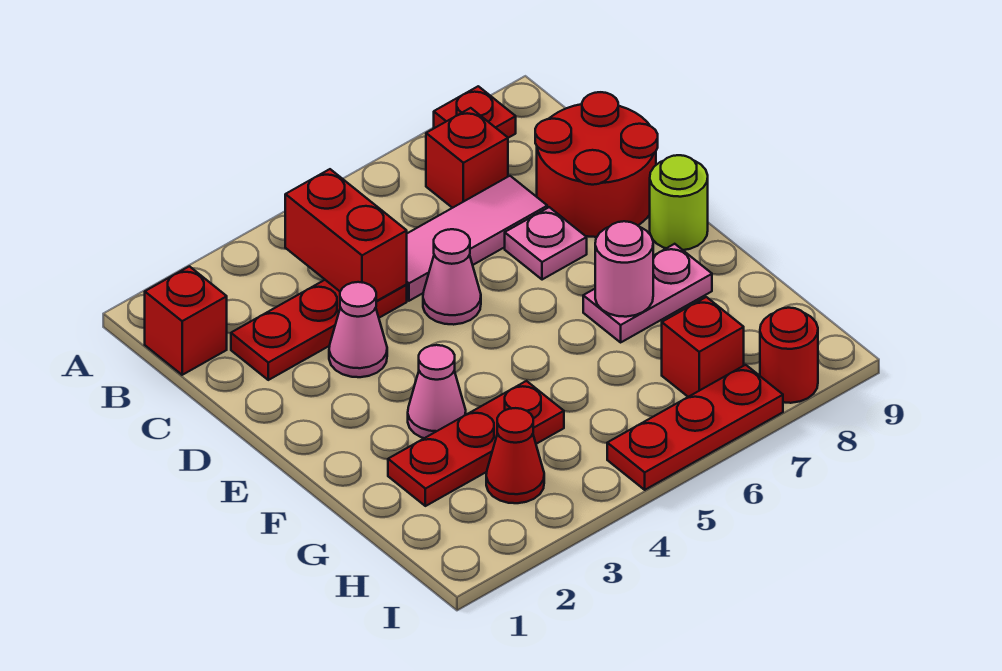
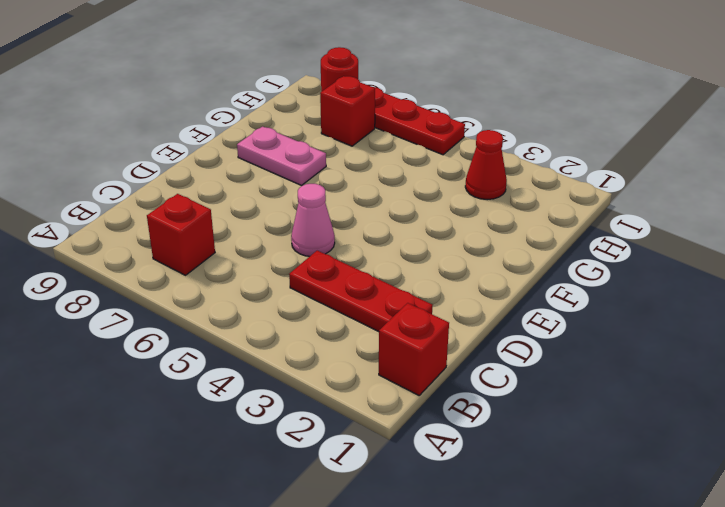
none -> red plate A8 level 1
none -> pink tile C5:C7 level 1
none -> red round brick C8:D9 level 1

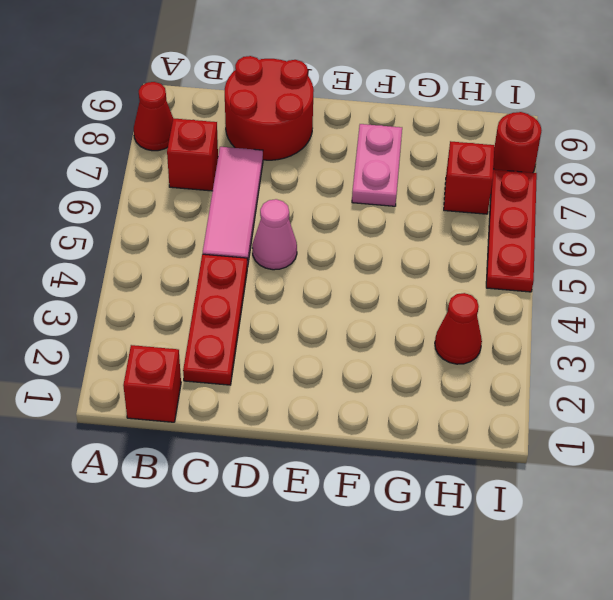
red cone A8 level 1 -> red plate A8 level 1
none -> pink cone D3 level 1
none -> pink plate D7 level 1
none -> lime round brick E9 level 1

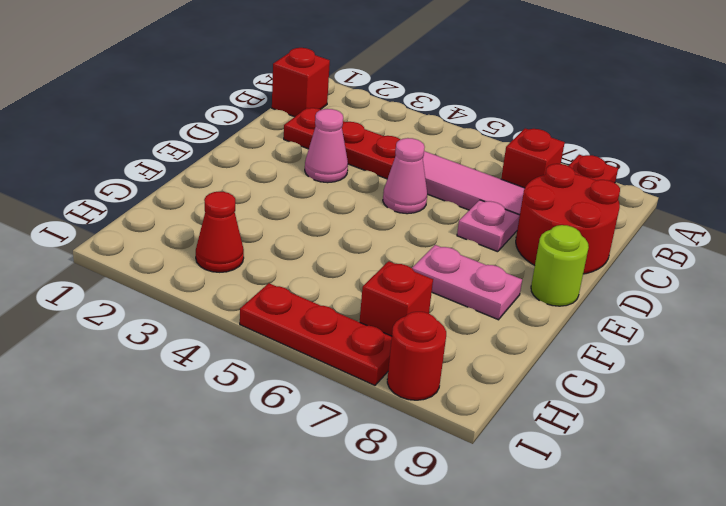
none -> pink cone F3 level 1
none -> red plate G2:G4 level 1
none -> red brick B4:C4 level 2

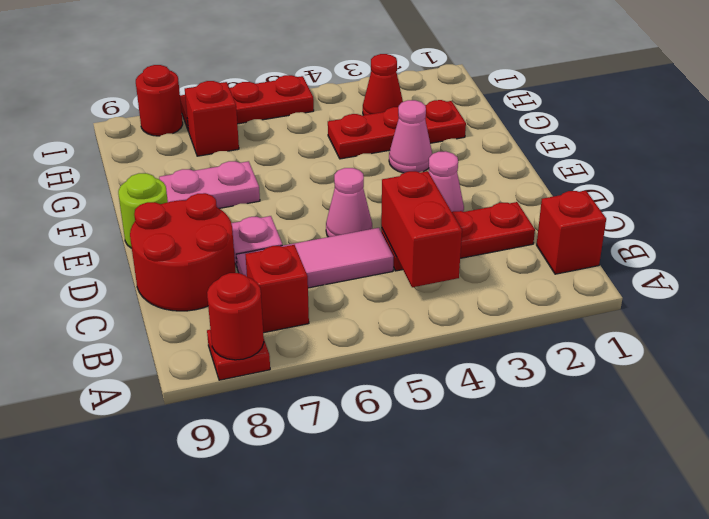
red round brick A8 level 2 -> none
none -> pink round brick F7 level 2

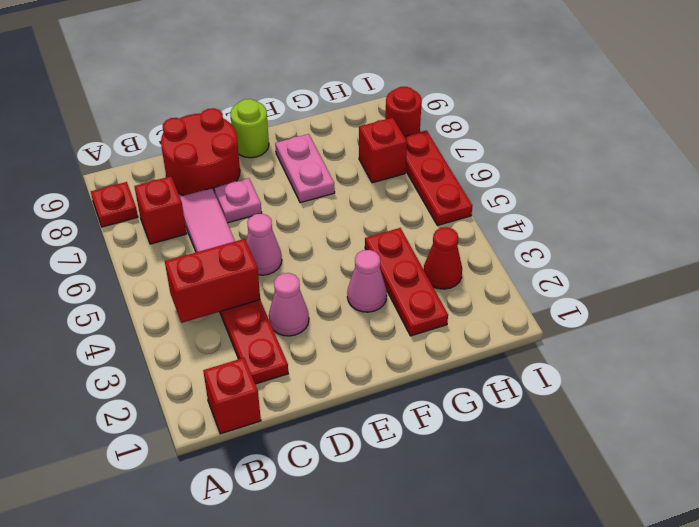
none -> pink round brick F7 level 2

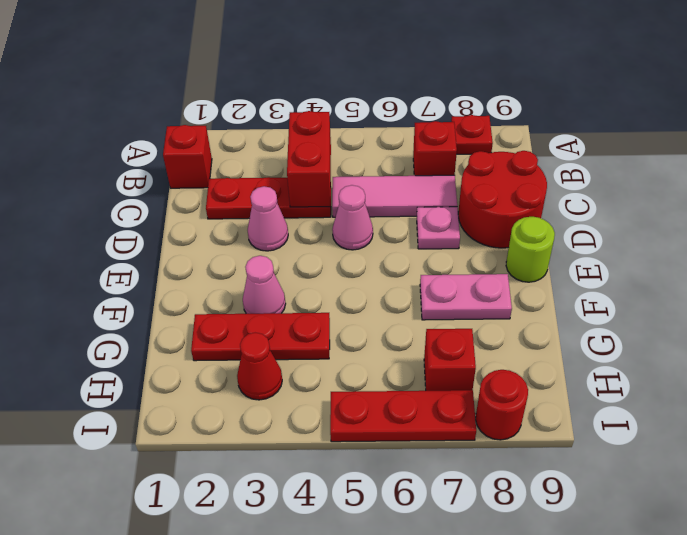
none -> pink round brick F7 level 2

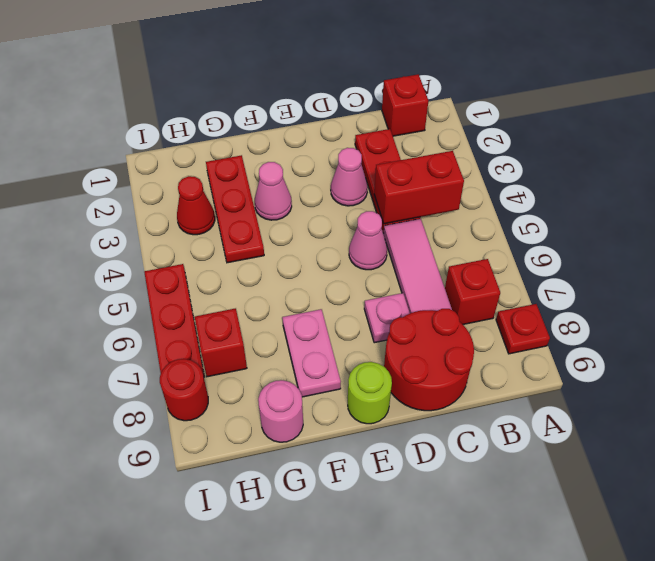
pink round brick G9 level 1 -> pink round brick F7 level 2

